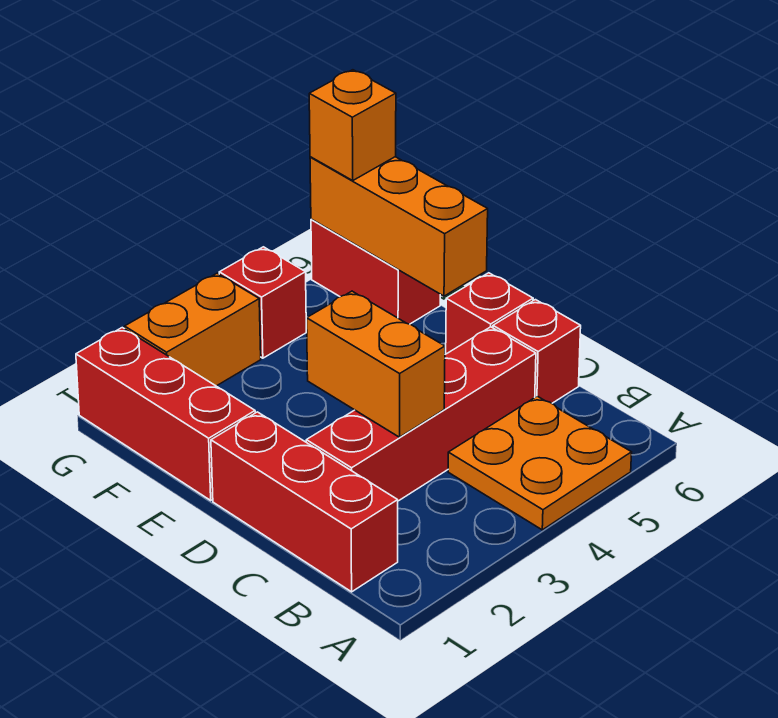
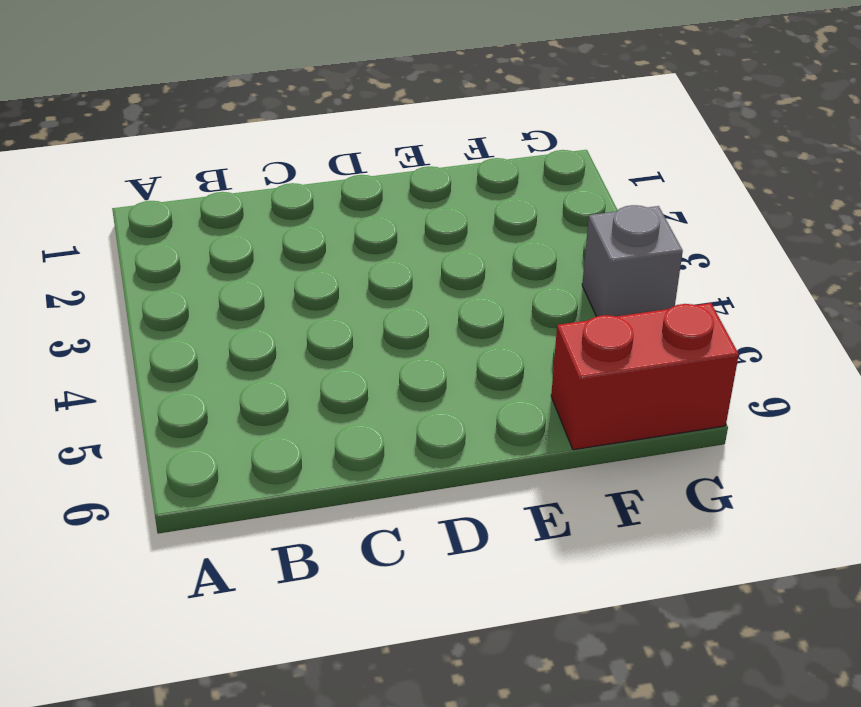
grey brick G4 level 1 -> red brick G4 level 1
none -> orange plate A4:B5 level 1
none -> red brick B1:D1 level 1
none -> red brick C2:C5 level 1

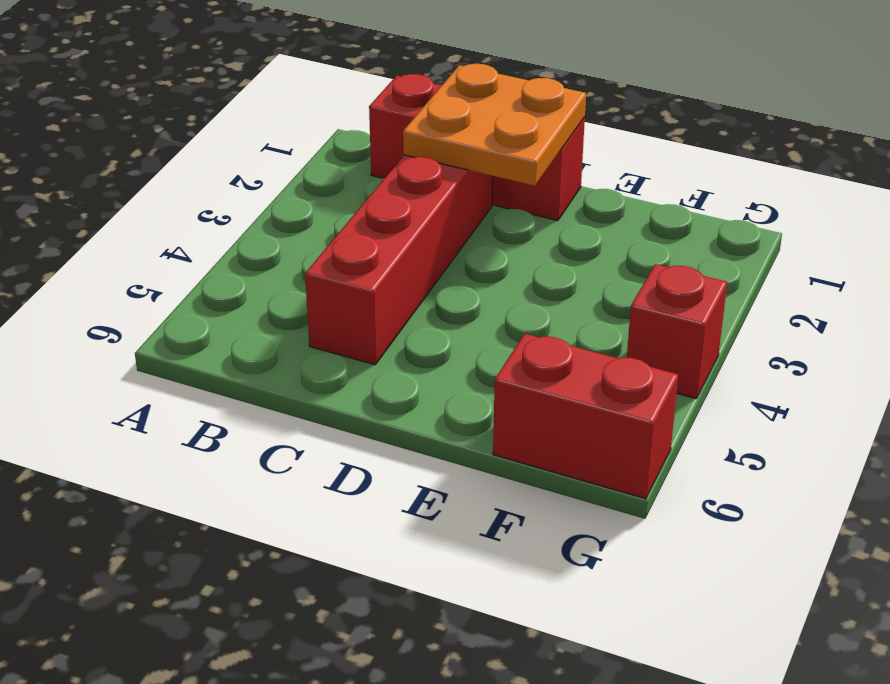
orange plate C1:D2 level 2 -> orange plate A4:B5 level 1
none -> red brick C6 level 1
none -> red brick D6 level 1
none -> red brick E1:G1 level 1

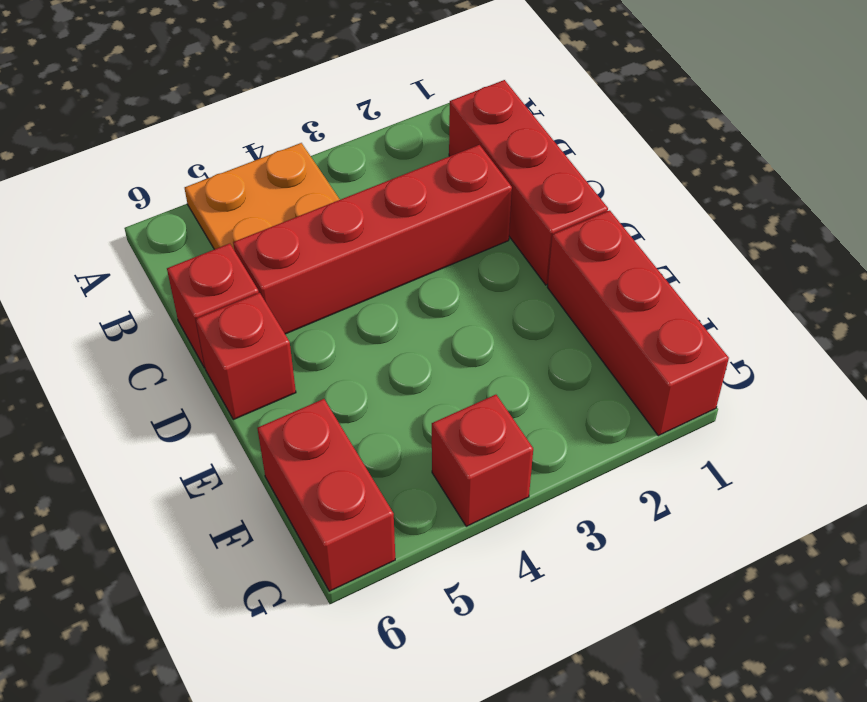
none -> orange brick G2:G3 level 1
none -> orange brick C3:D3 level 2
none -> orange brick E6:G6 level 2

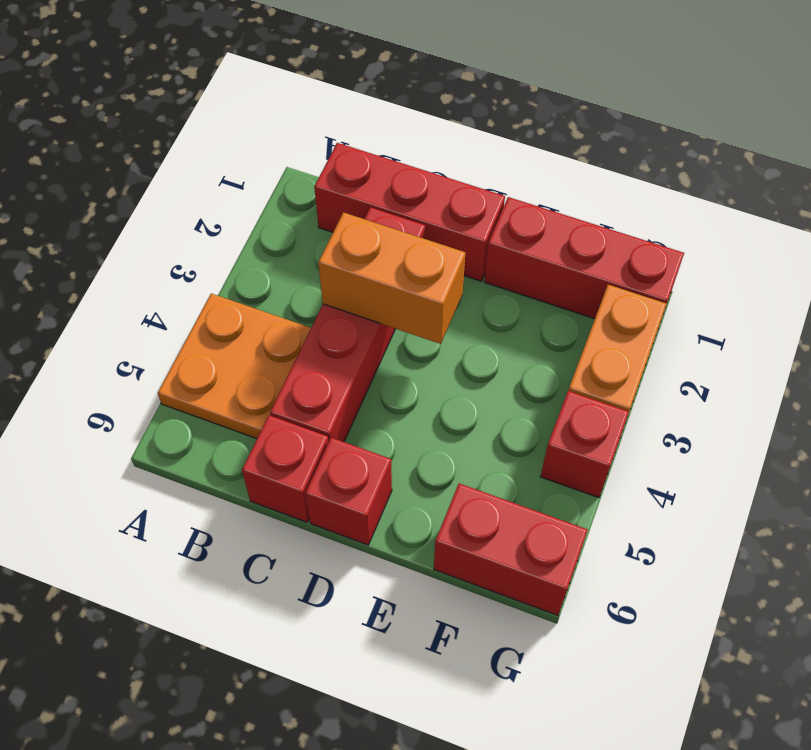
none -> orange brick E6:G6 level 2
none -> orange brick G6 level 3

